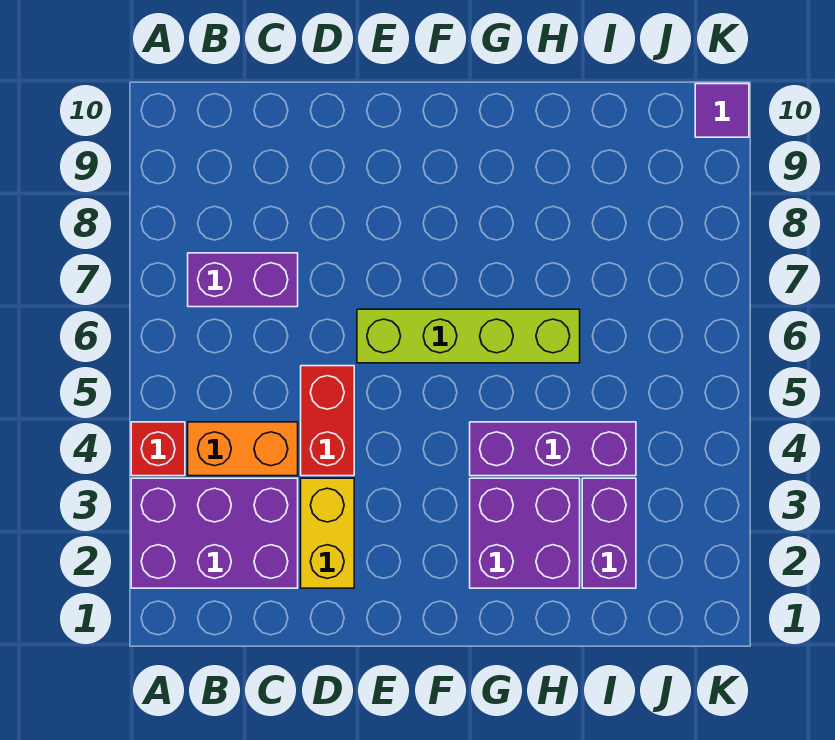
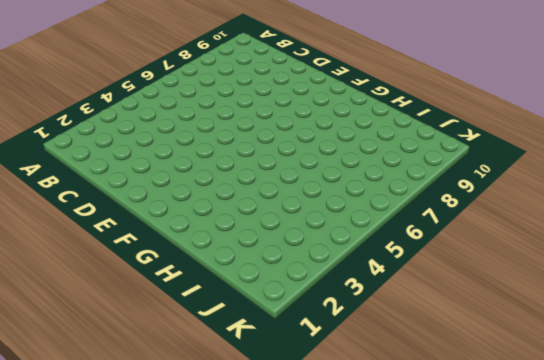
none -> purple brick A2:C3 level 1
none -> red brick A4 level 1

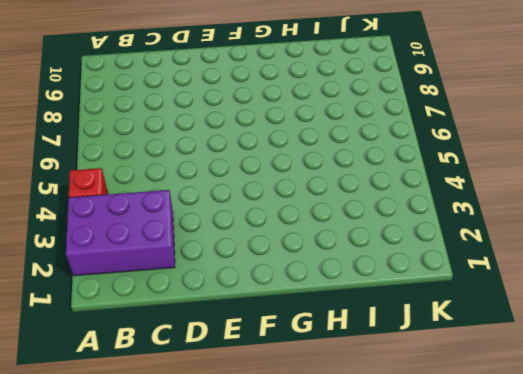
none -> orange brick B4:C4 level 1
none -> purple brick B7:C7 level 1

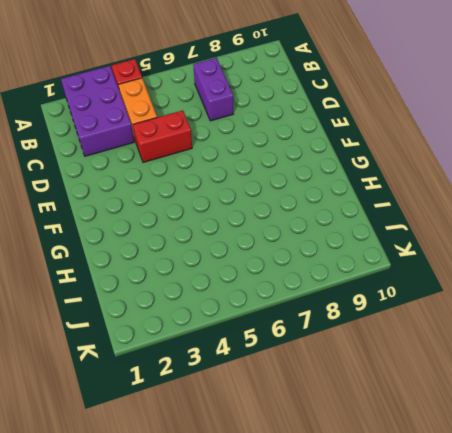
none -> yellow brick D2:D3 level 1
none -> lime brick E6:H6 level 1

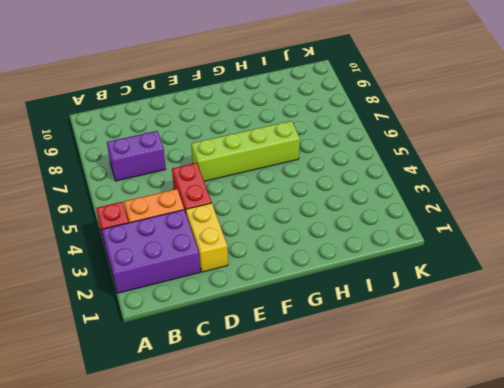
none -> purple brick G2:H3 level 1
none -> purple brick G4:I4 level 1

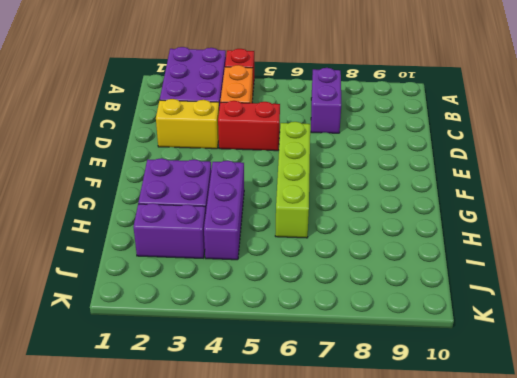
none -> purple tile K10 level 1

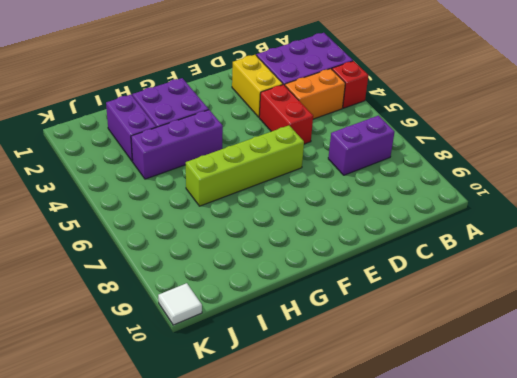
white tile K10 level 1 -> purple tile K10 level 1

